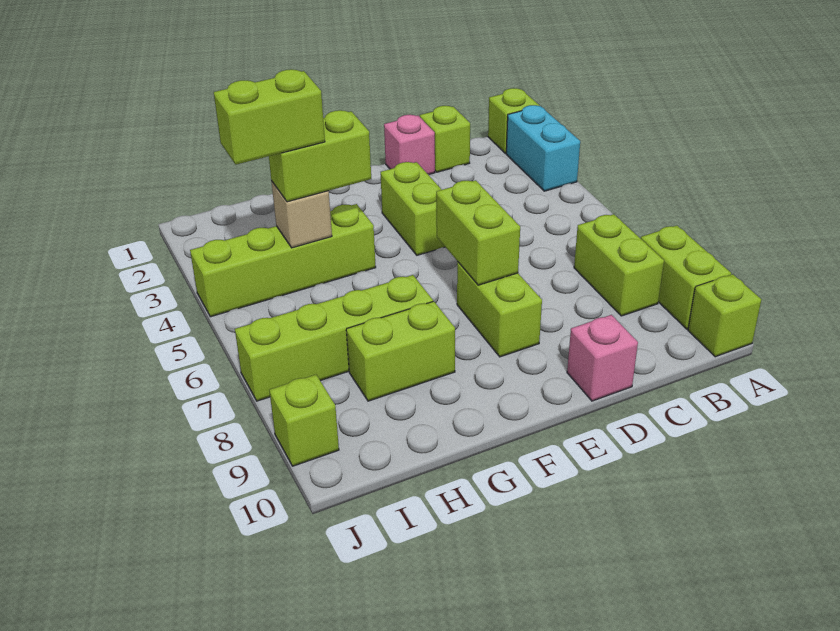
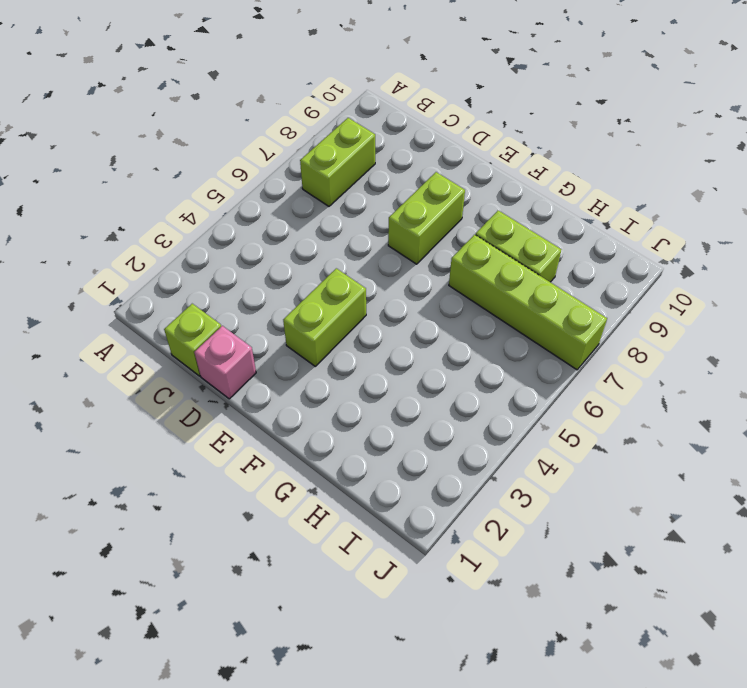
none -> lime brick A1 level 1
none -> cyan brick A2:A3 level 1
none -> lime brick A8:A9 level 1

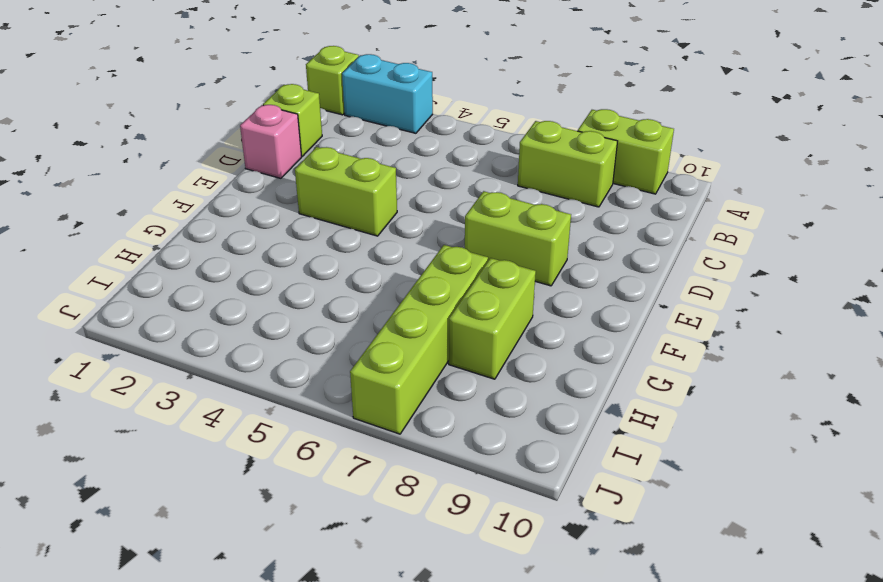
none -> lime brick A10 level 1
none -> pink brick D10 level 1
none -> lime brick G4:J4 level 1

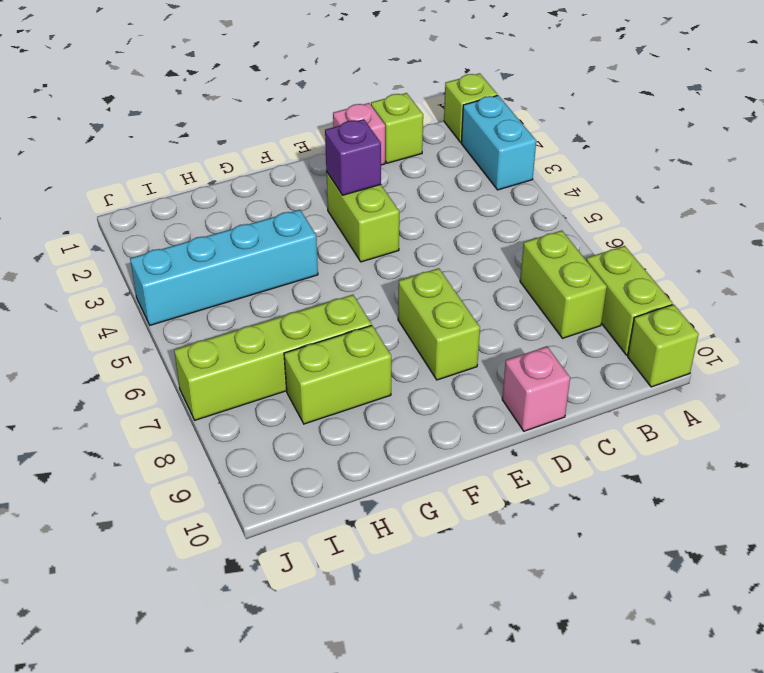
purple brick E3 level 2 -> none
cyan brick G4:J4 level 1 -> lime brick G4:J4 level 1
none -> lime brick J9 level 1
none -> lime brick E6:E7 level 2
none -> tan brick H4 level 2

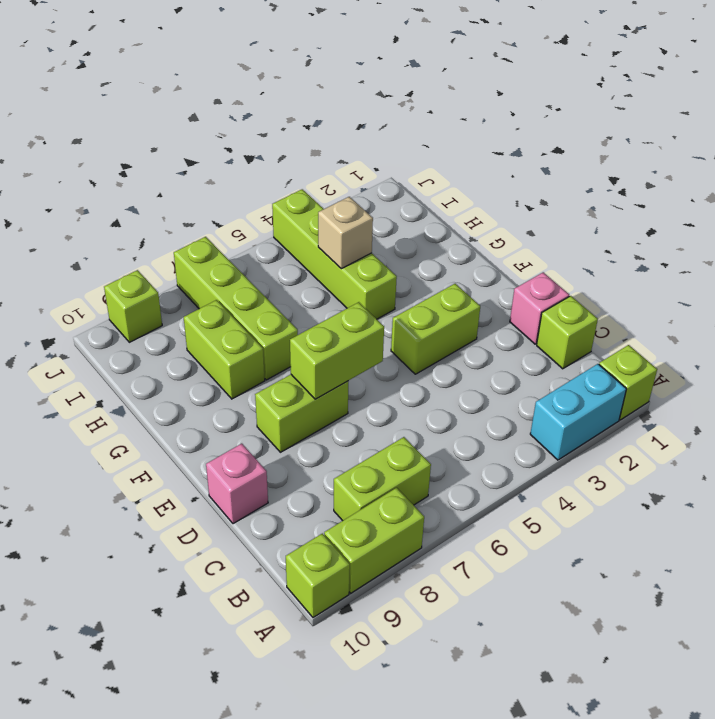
none -> lime brick G4:H4 level 3
none -> lime brick H4:I4 level 4

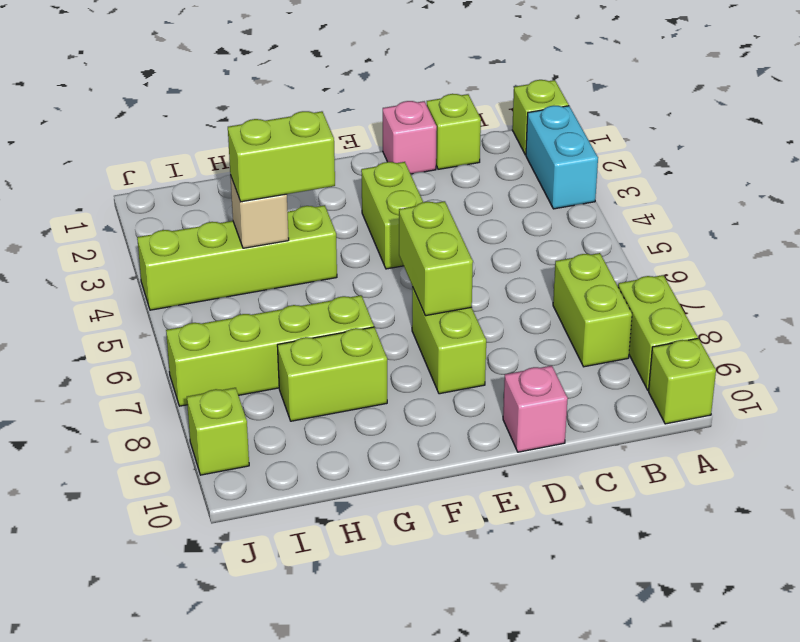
none -> lime brick H4:I4 level 4

